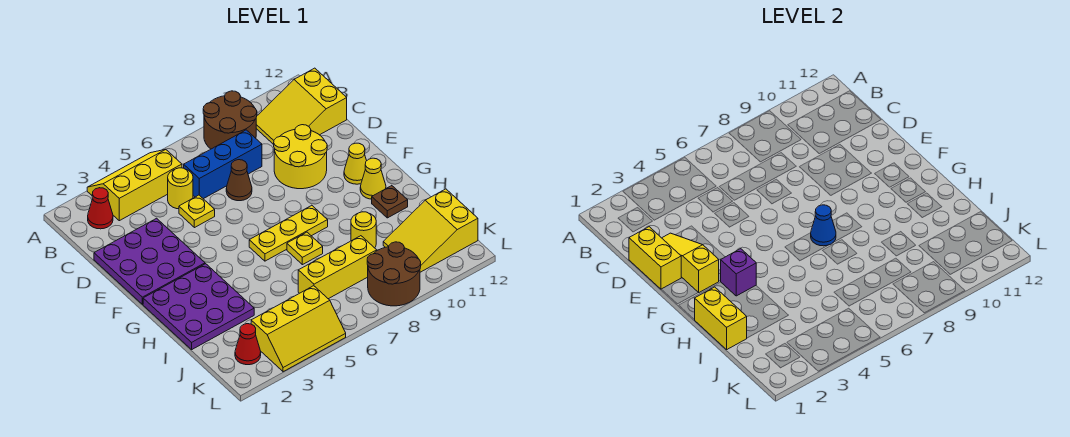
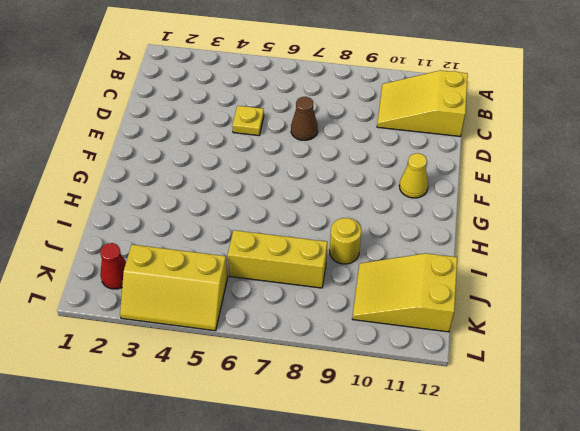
none -> yellow slope A3:B5 level 1 top B
none -> brown round brick A8:B9 level 1
none -> red cone B2 level 1

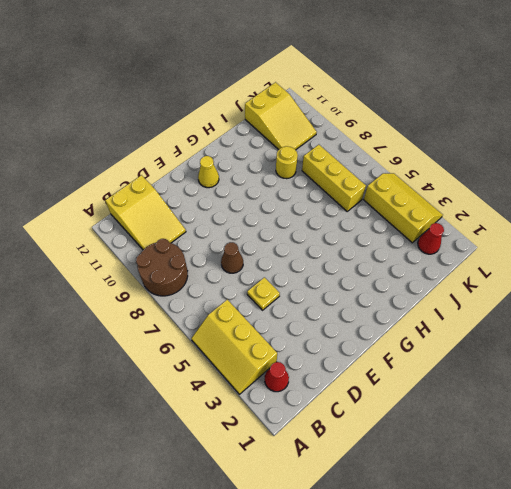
none -> yellow round brick C5 level 1
none -> blue brick C6:C8 level 1
none -> purple plate D1:F3 level 1

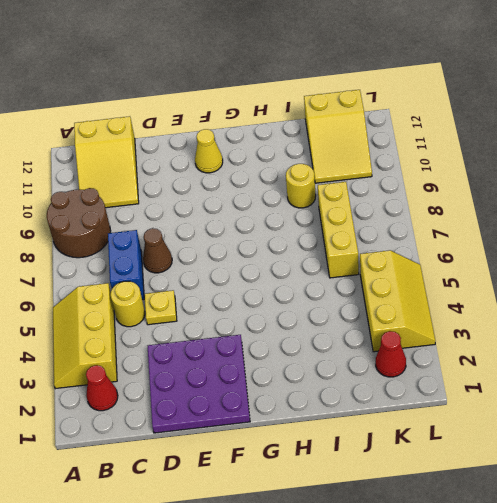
blue brick C6:C7 level 1 -> blue brick C6:C8 level 1
none -> yellow round brick D9:E10 level 1
none -> purple plate G1:I3 level 1
none -> yellow plate G6:G8 level 1

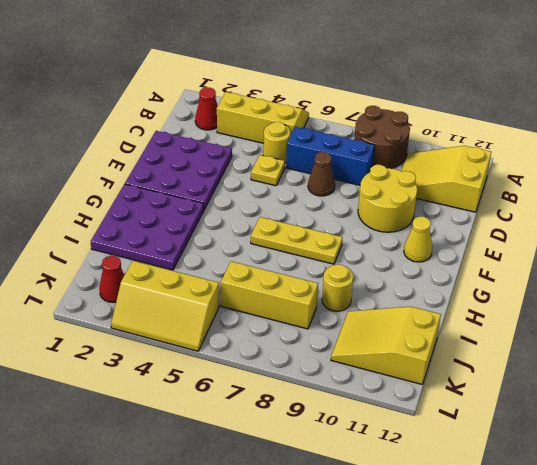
none -> yellow cone G11 level 1
none -> yellow plate H7 level 1
none -> brown plate H11 level 1

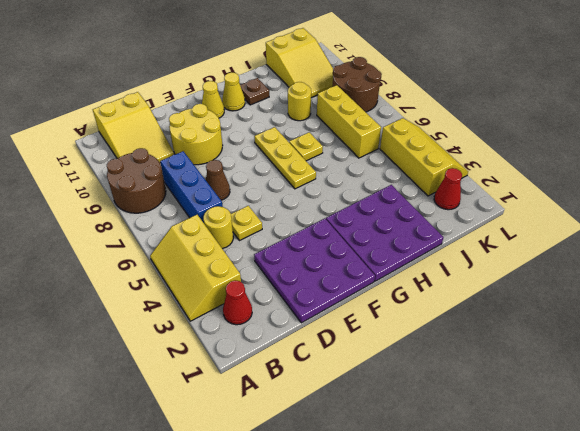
none -> yellow brick D1:E1 level 2
none -> yellow slope D2:F2 level 2 top F
none -> purple brick G3 level 2

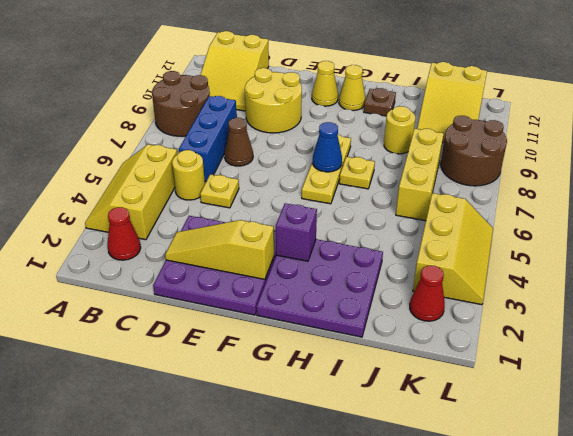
none -> yellow brick D1:E1 level 2
none -> yellow brick H1:I1 level 2

